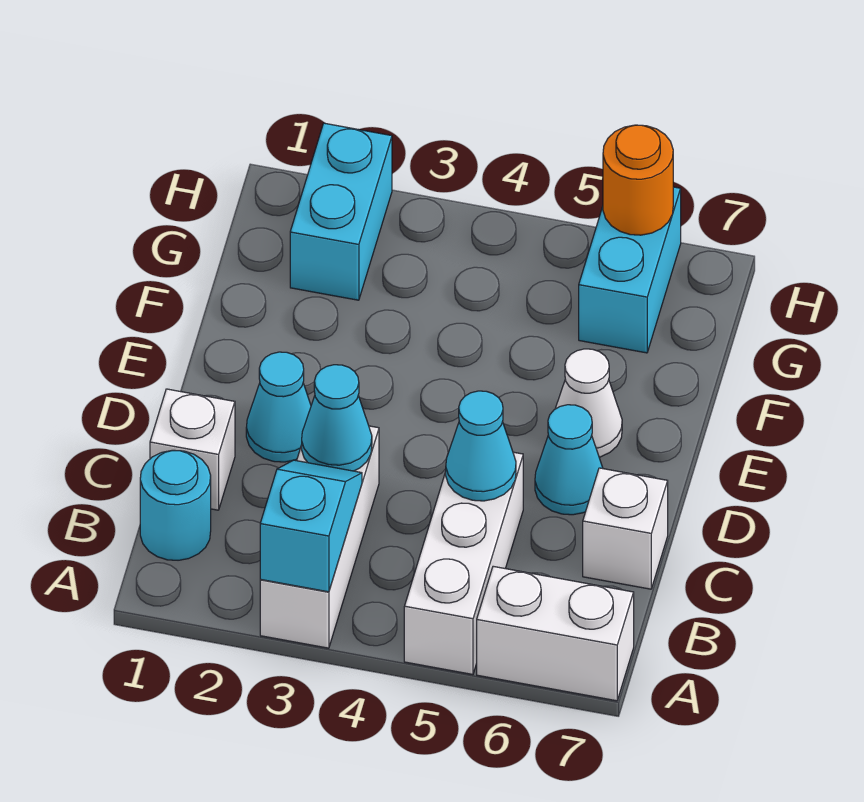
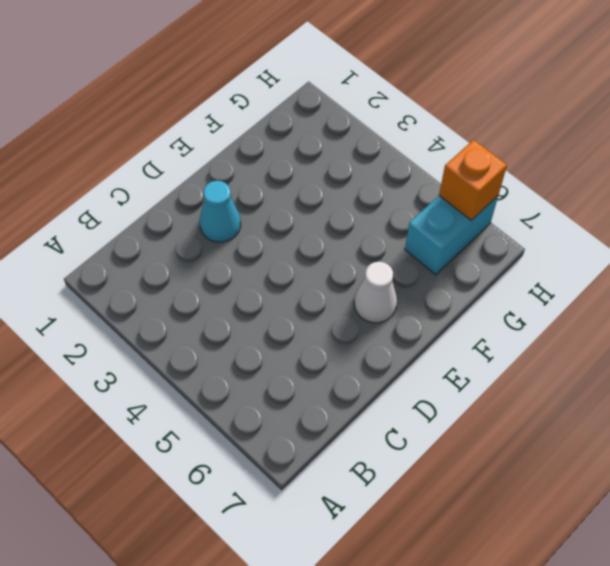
orange brick H6 level 2 -> orange round brick H6 level 2
none -> white brick A3:C3 level 1
none -> white brick A5:C5 level 1
none -> white brick A6:A7 level 1

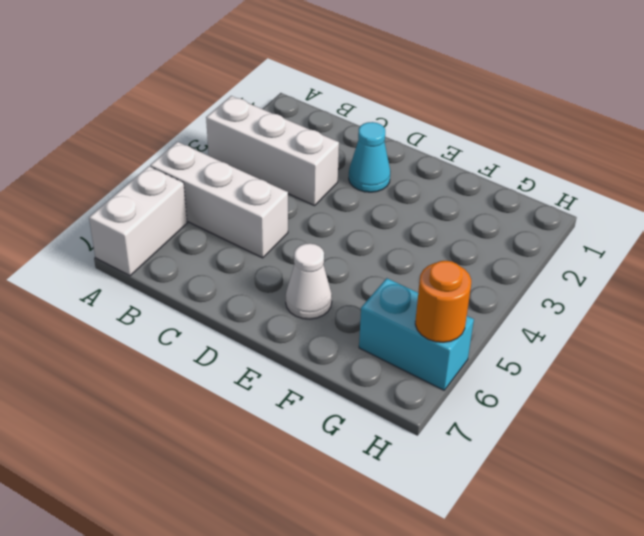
none -> cyan round brick B1 level 1
none -> white brick C1 level 1
none -> white brick C7 level 1

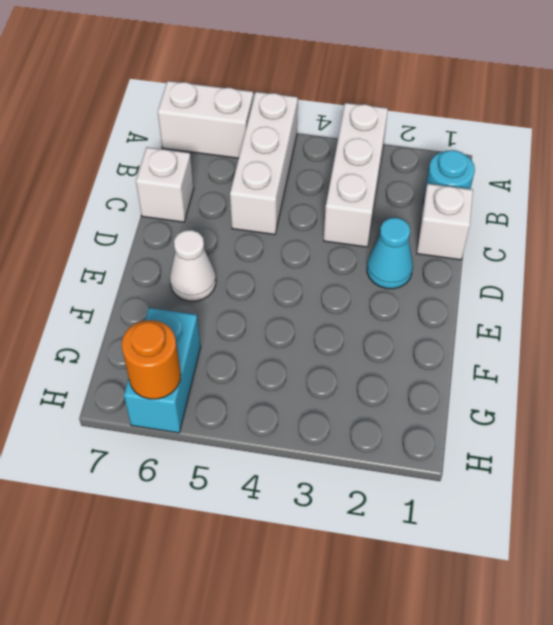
none -> cyan cone D6 level 1
none -> cyan brick G2:H2 level 1
none -> cyan slope A3:B3 level 2 top A

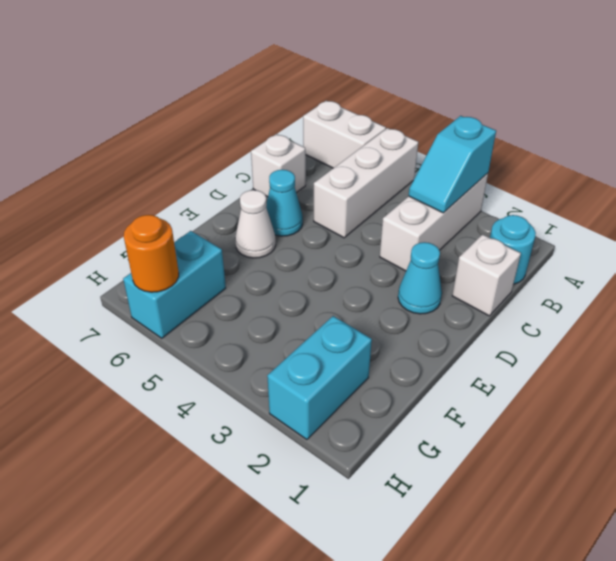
none -> cyan cone C3 level 2
none -> cyan cone C5 level 2

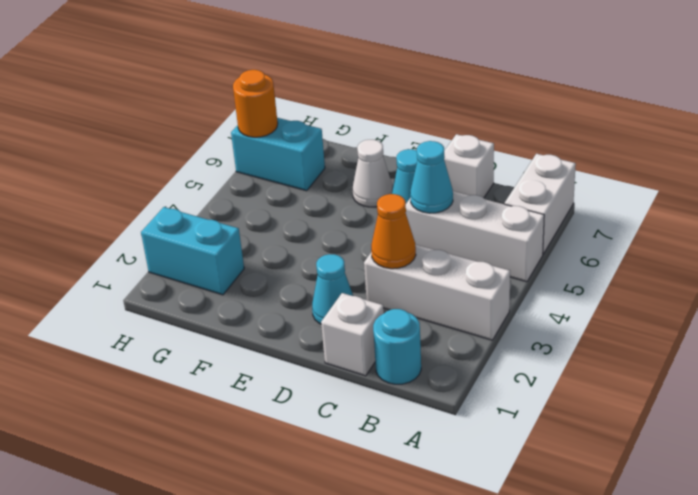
orange cone C3 level 2 -> cyan cone C3 level 2
none -> cyan slope A3:B3 level 2 top A

